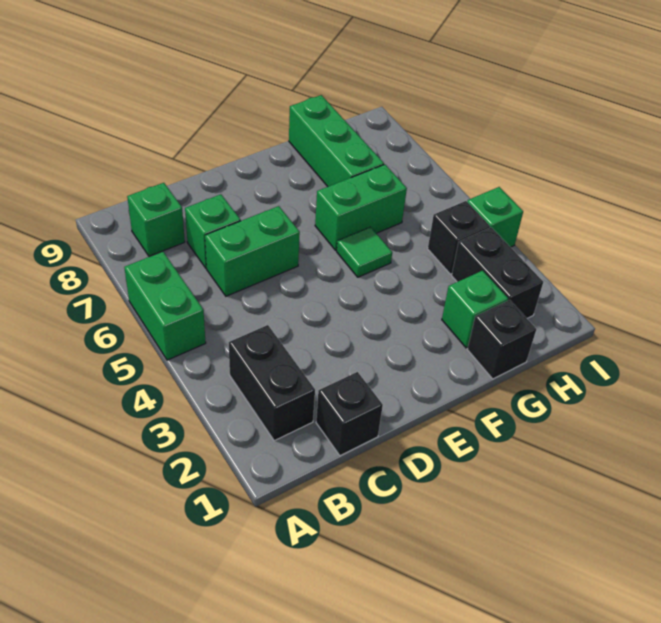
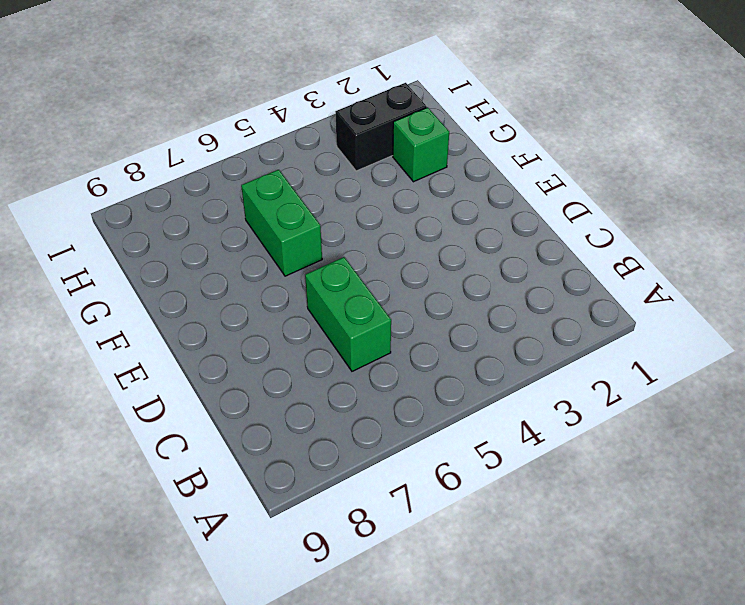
none -> green brick A5:A6 level 1
none -> black brick B2:B3 level 1
none -> green brick B8 level 1

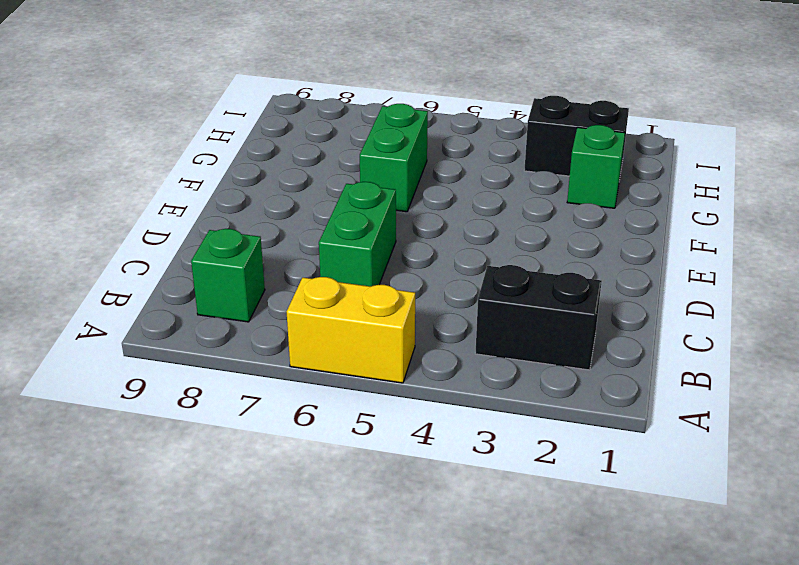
yellow brick A5:A6 level 1 -> green brick A5:A6 level 1
none -> black brick C1 level 1
none -> green brick C7 level 1
none -> green tile F5 level 1

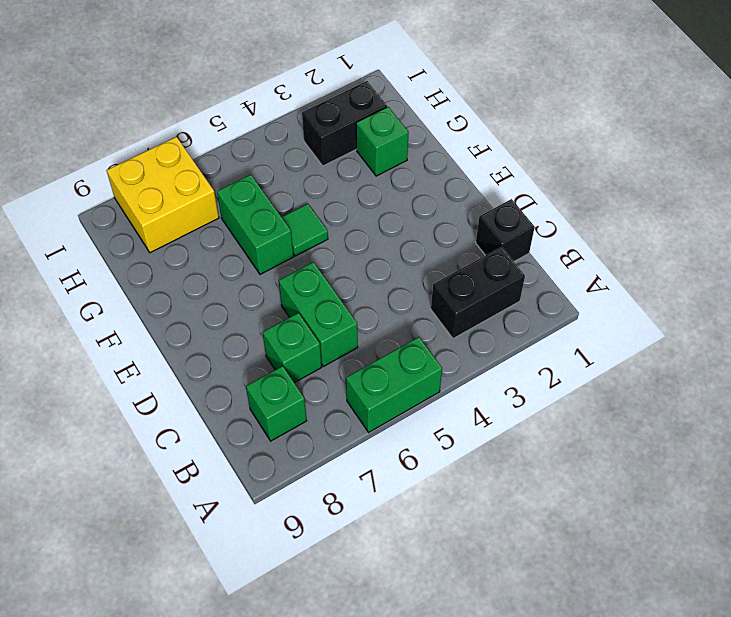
yellow brick H7:I8 level 1 -> none
none -> black brick G1 level 1
none -> green brick G7:G9 level 1
none -> black brick H4 level 1

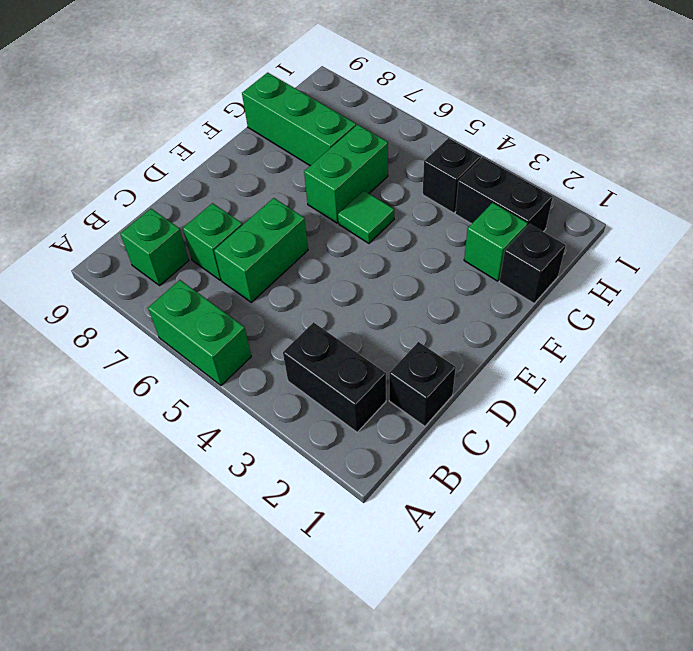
none -> green brick I4 level 1

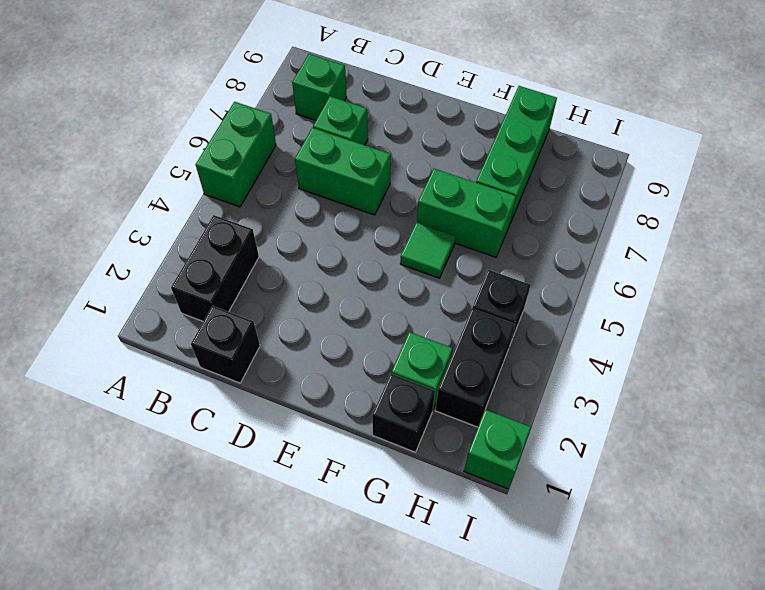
green brick I1 level 1 -> green brick I4 level 1

